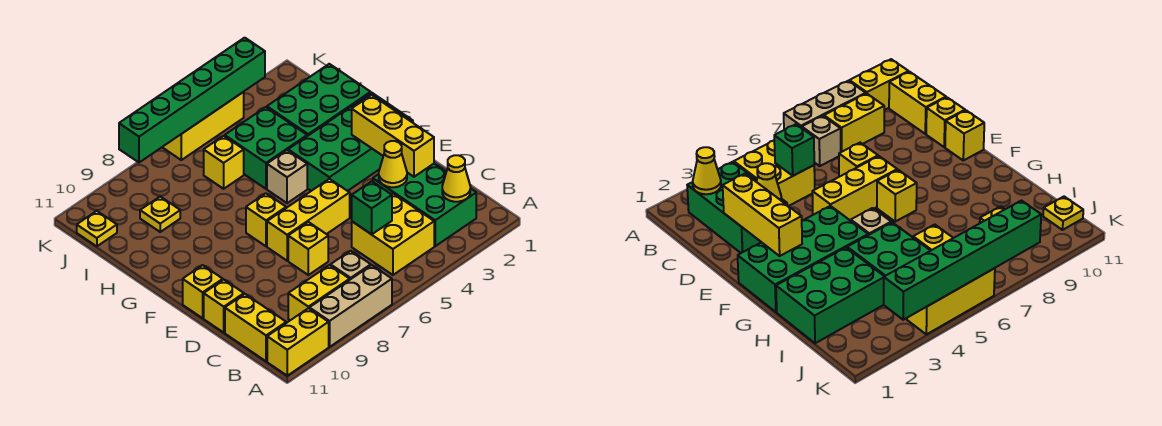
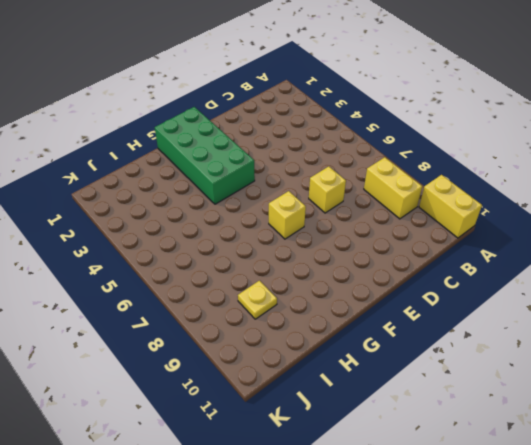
none -> tan brick A7:A9 level 1
none -> green brick B2:D3 level 1
none -> yellow brick B4:C5 level 1

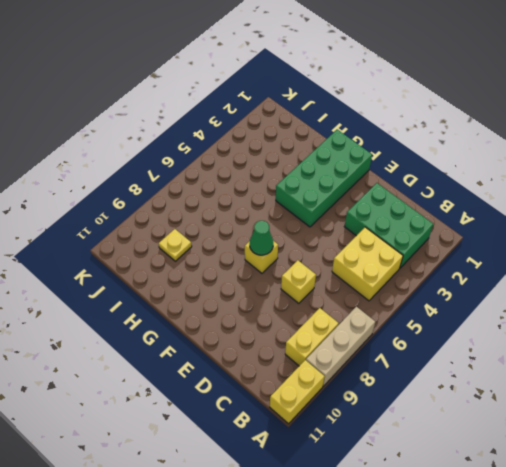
green cone F7 level 2 -> none
none -> tan brick B7 level 1
none -> yellow brick B11:C11 level 1
none -> yellow brick D11 level 1

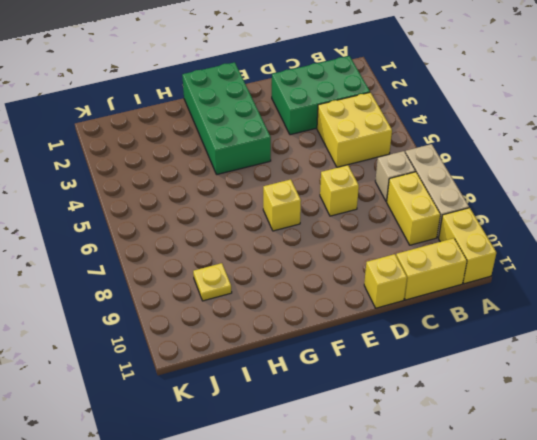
none -> yellow brick E5:E7 level 1
none -> yellow brick E11 level 1
none -> tan brick G5 level 1

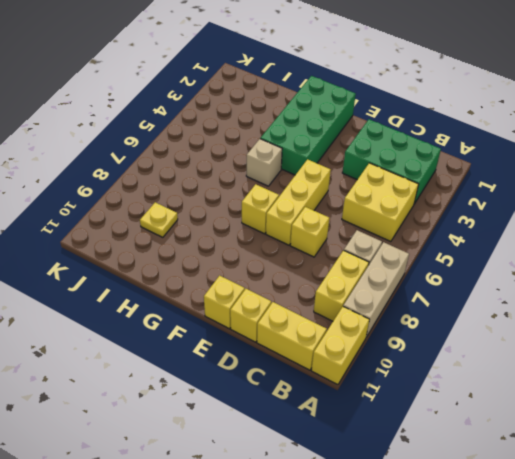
none -> green brick H1:I3 level 1
none -> green brick H4:I5 level 1
none -> yellow brick I6 level 1

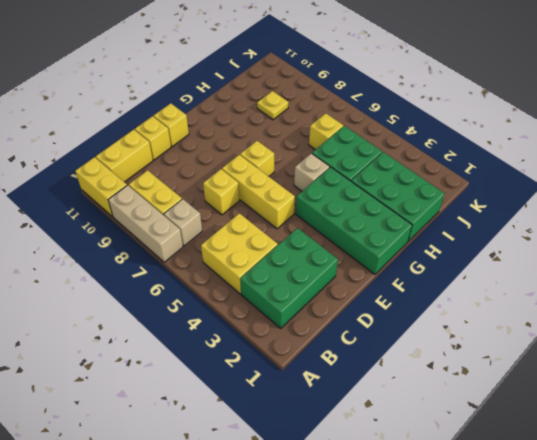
none -> yellow plate J11 level 1
none -> yellow brick K4:K6 level 1
none -> yellow cone B2 level 2

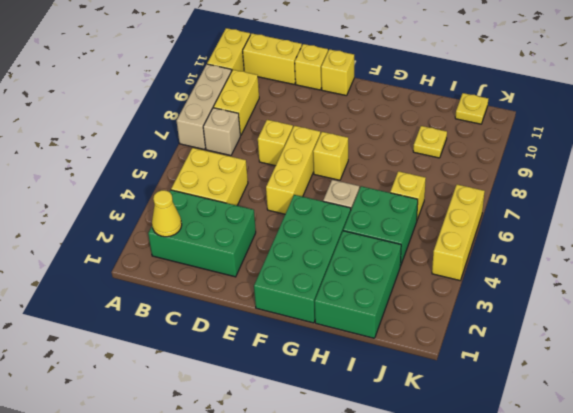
none -> green brick C5 level 2
none -> yellow brick D2:F2 level 2
none -> yellow cone D3 level 2

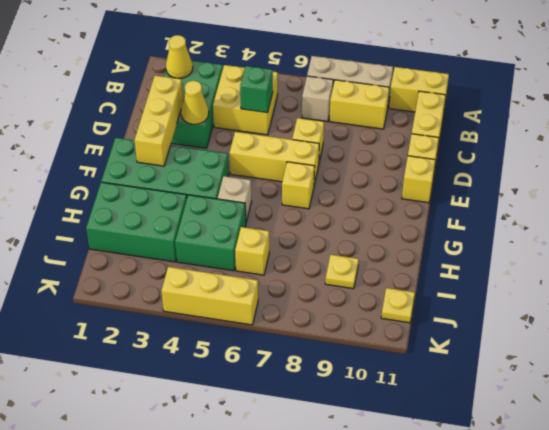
none -> green brick K3:K8 level 2

